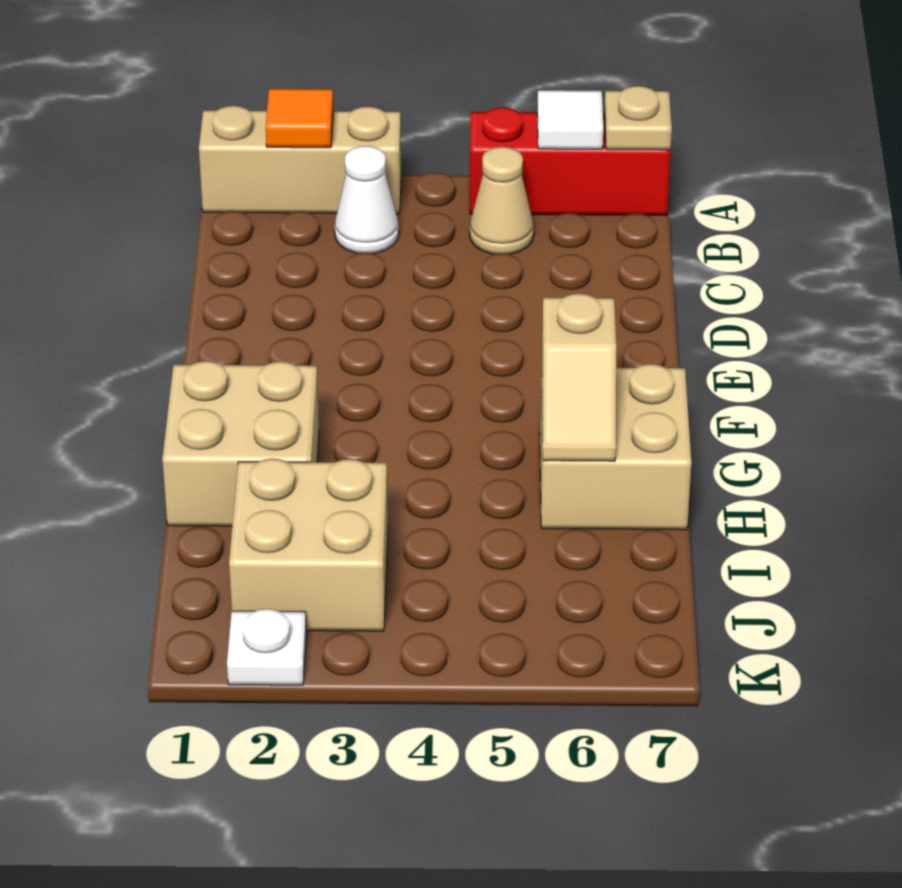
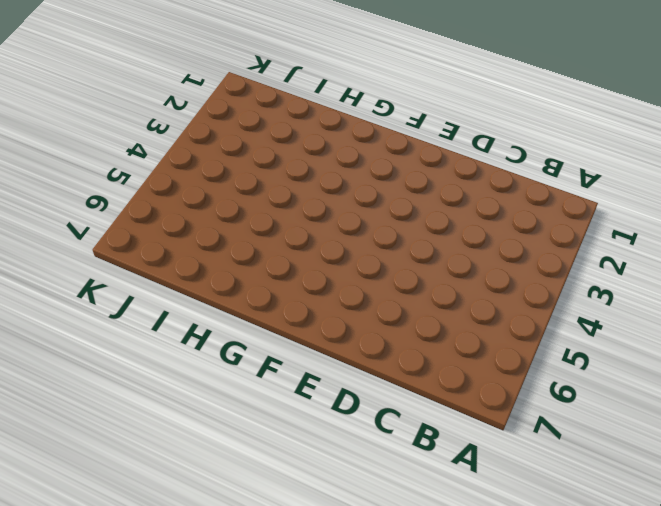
none -> tan brick A1:A3 level 1
none -> red brick A5:A7 level 1
none -> white cone B3 level 1

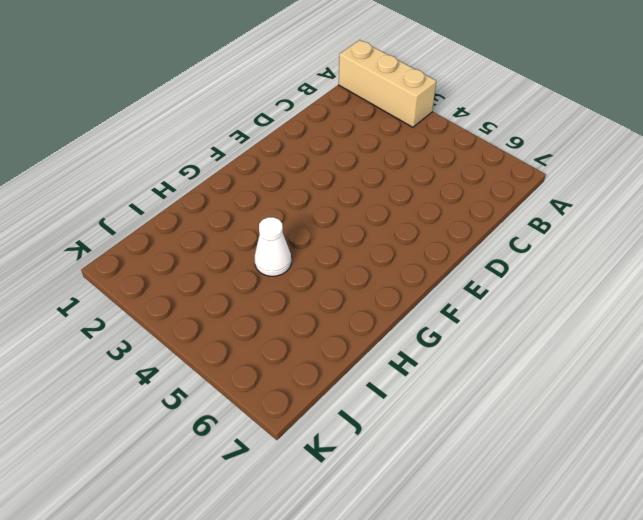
white cone H4 level 1 -> white cone B3 level 1
none -> red brick A5:A7 level 1
none -> tan cone B5 level 1
none -> tan brick G1:H2 level 1

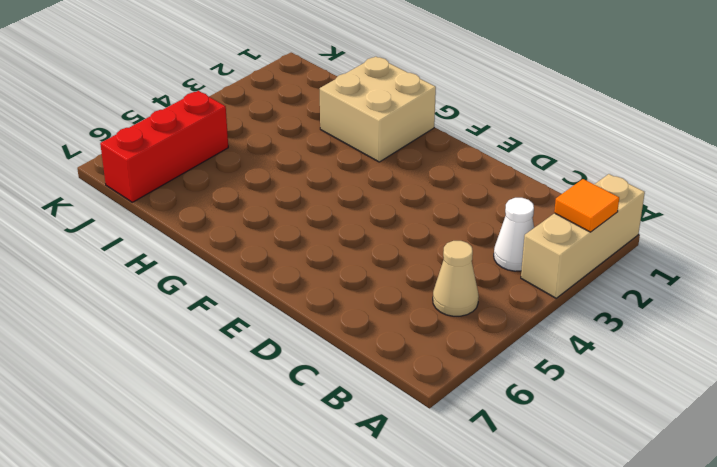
red brick J5:J7 level 1 -> red brick A5:A7 level 1
none -> tan brick G6:H7 level 1
none -> tan brick I2:J3 level 1
none -> white plate K2 level 1

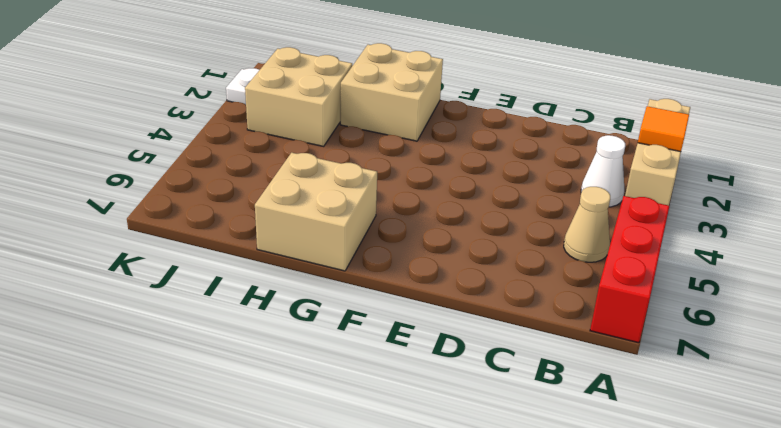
none -> white tile A6 level 2
none -> tan plate A7 level 2
none -> tan slope G6:H6 level 2 top G

